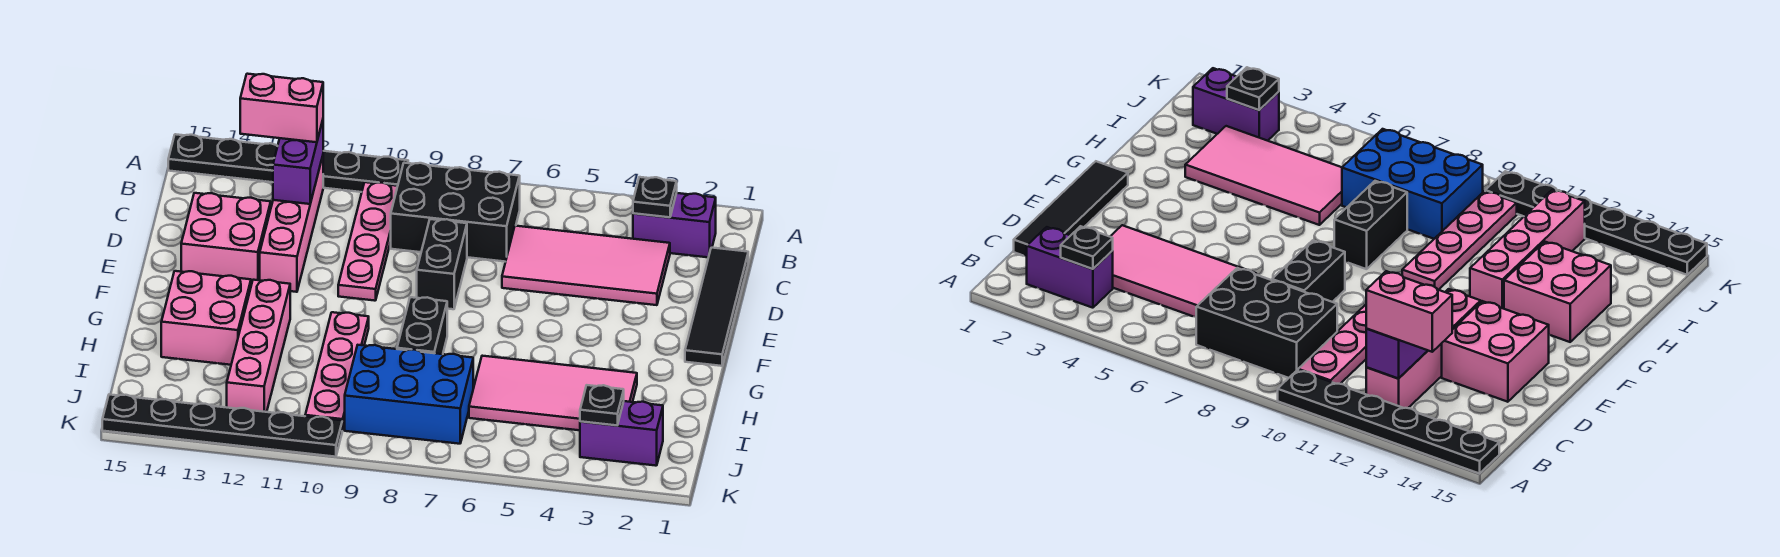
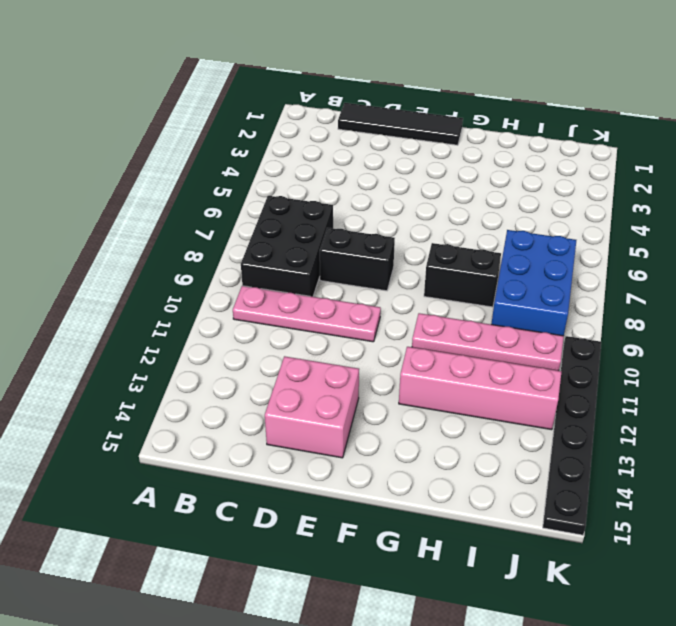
none -> black plate A10:A15 level 1
none -> purple brick B2:B3 level 1
none -> pink brick B12:E12 level 1

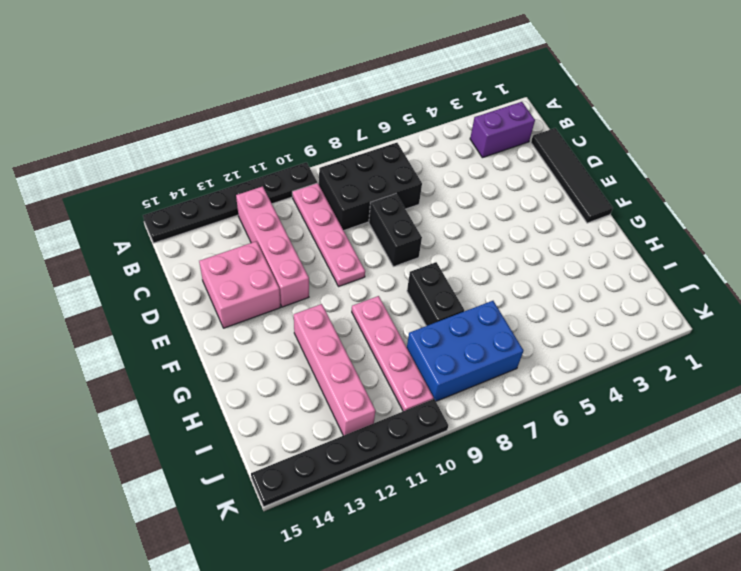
none -> pink tile C3:D6 level 1
none -> pink brick G13:H14 level 1
none -> pink tile H3:I6 level 1

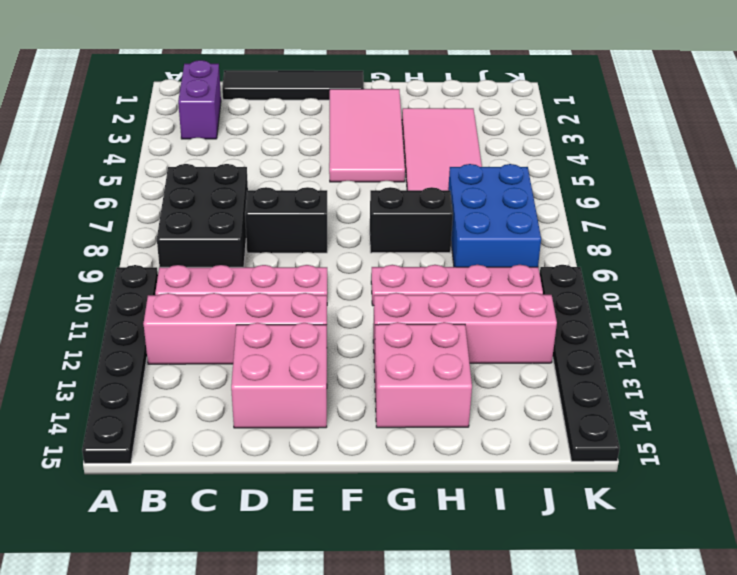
pink tile F2:G5 level 1 -> pink tile C3:D6 level 1
none -> purple brick J2:J3 level 1
none -> black plate B3 level 2
none -> purple brick B12:C12 level 2

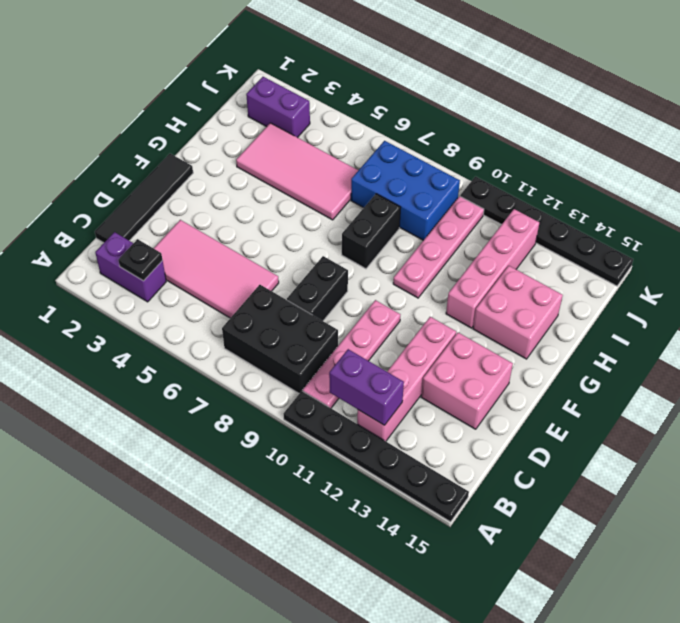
purple brick B11:B12 level 2 -> purple brick B12:C12 level 2
none -> black plate J3 level 2
none -> pink brick B12:B13 level 3

